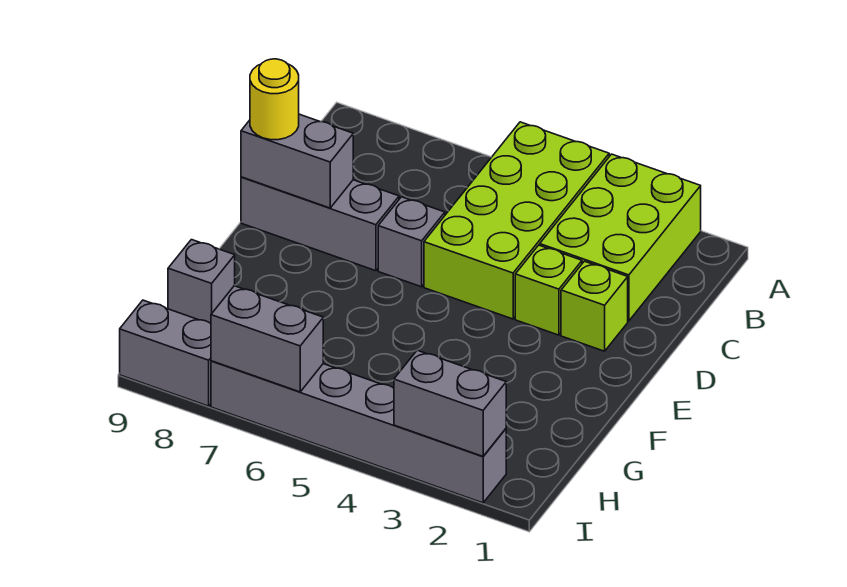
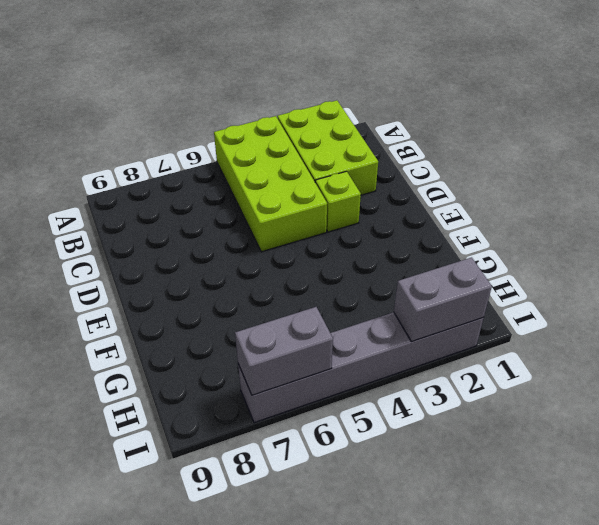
none -> lime brick D2 level 1
none -> grey brick D6 level 1
none -> grey brick D7:D9 level 1

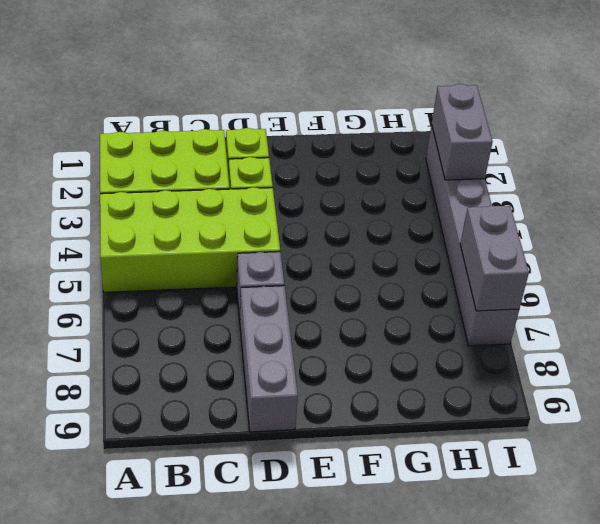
none -> grey brick G9 level 1
none -> grey brick I8:I9 level 1
none -> grey brick D8:D9 level 2

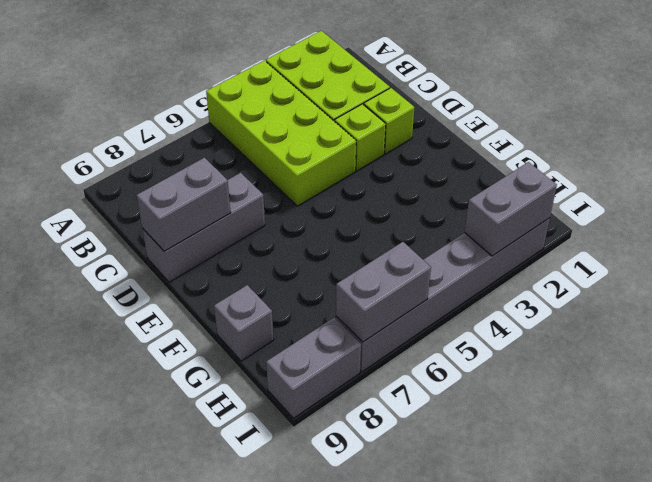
none -> grey brick D6 level 1
none -> yellow round brick D9 level 3

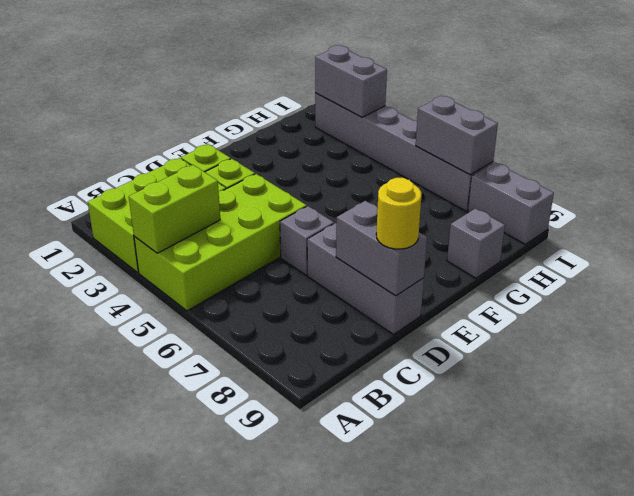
lime brick A4:B4 level 2 -> none

